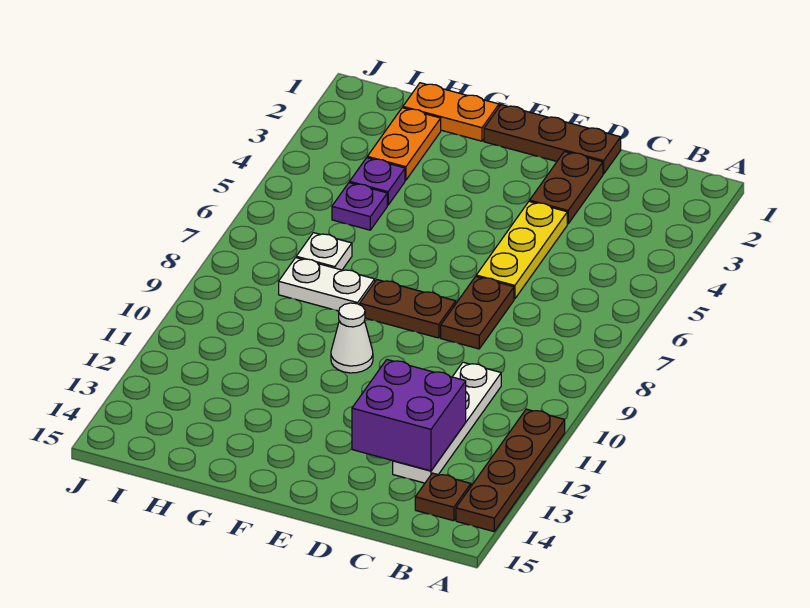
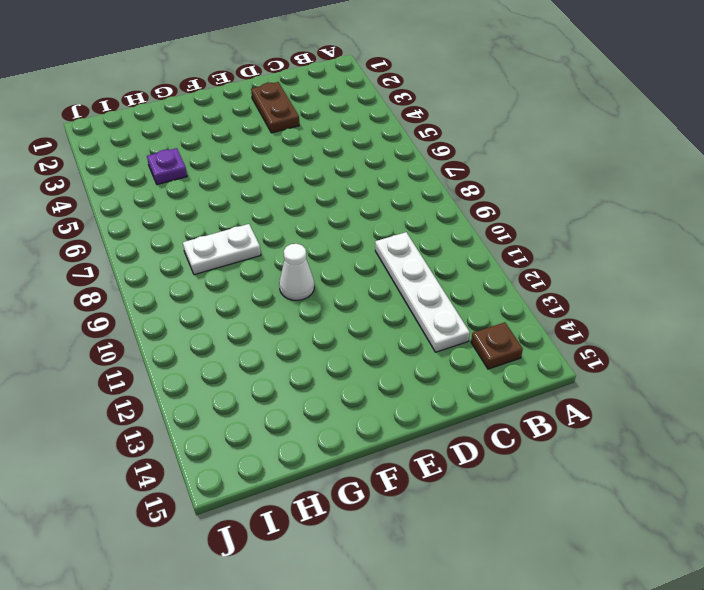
none -> brown plate A11:A14 level 1
none -> brown plate D1:F1 level 1
none -> yellow plate D4:D6 level 1

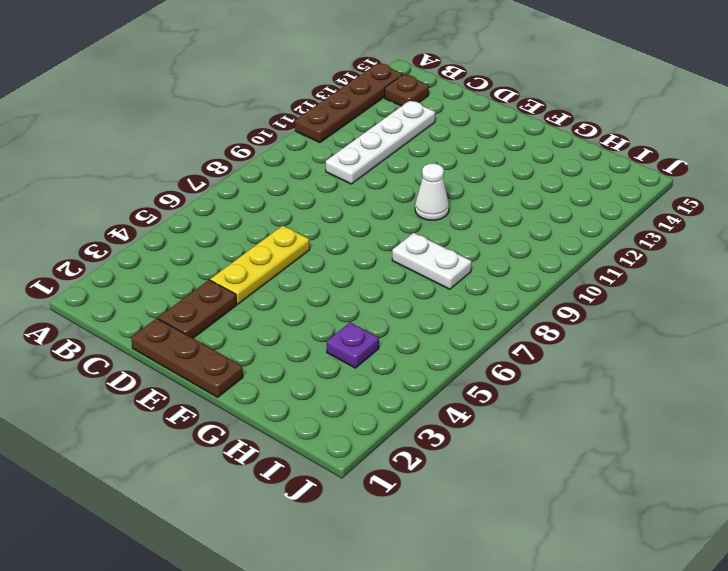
none -> brown plate D7:D8 level 1
none -> brown plate E8:F8 level 1
none -> orange plate G1:H1 level 1

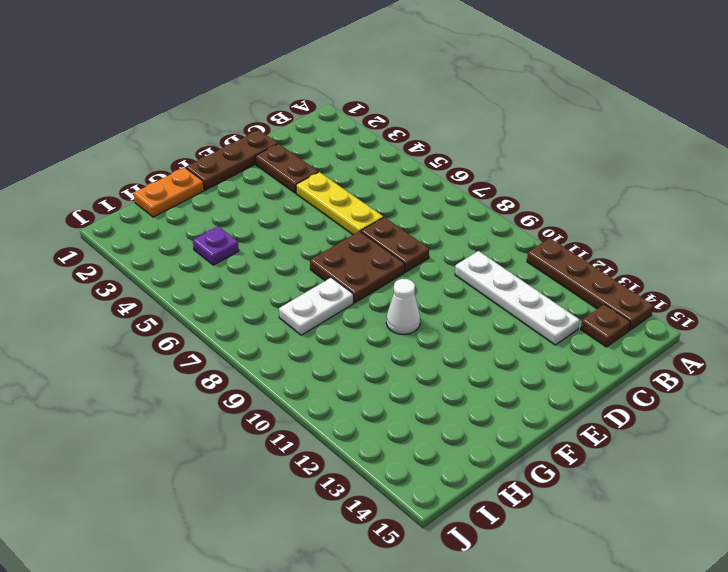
brown plate E7:F8 level 1 -> brown plate E8:F8 level 1
none -> orange plate H2:H3 level 1
none -> purple plate H5 level 1
none -> white plate H7 level 1

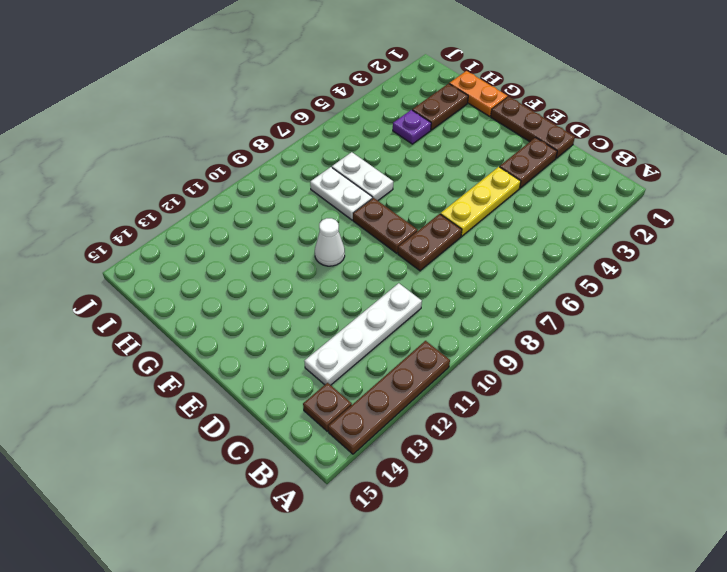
white plate G7:H7 level 1 -> white plate H7 level 1
brown plate H2:H3 level 1 -> orange plate H2:H3 level 1
none -> purple plate H5 level 1
none -> purple brick C12:D13 level 2

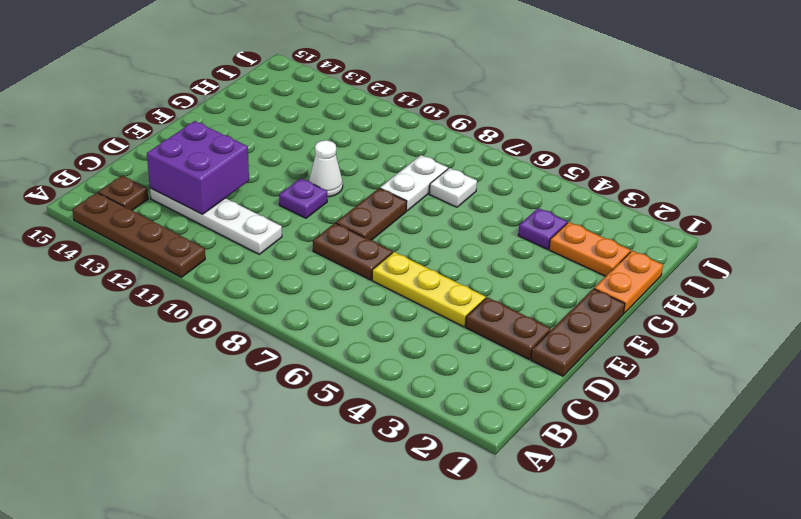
purple plate E10 level 1 -> purple plate H5 level 1

